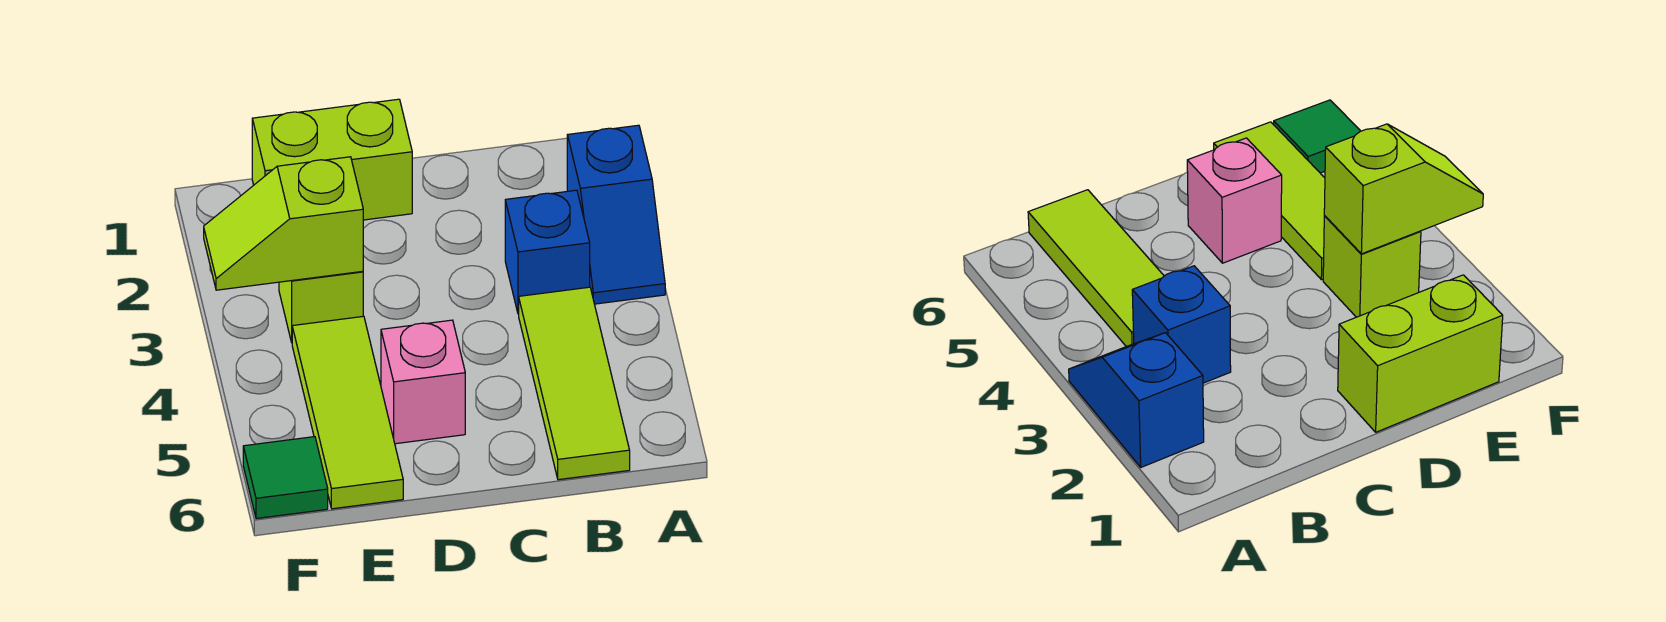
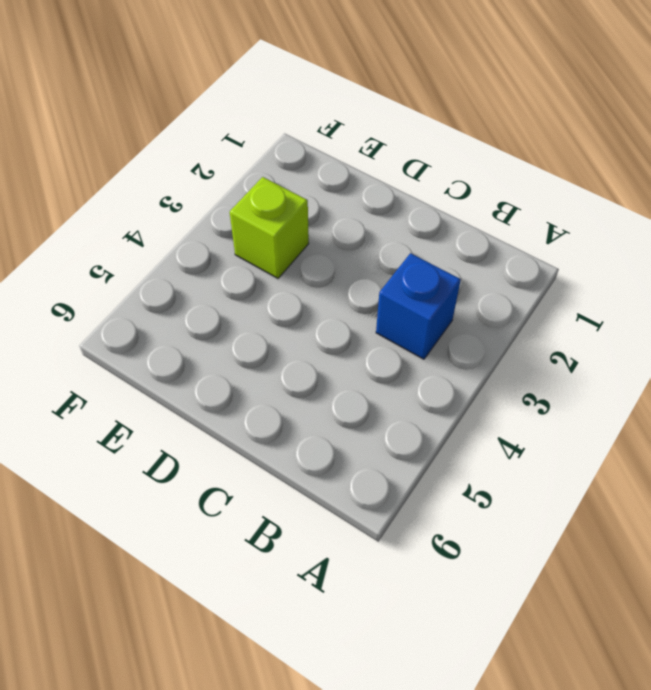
none -> blue slope A2:A3 level 1 top 2
none -> lime tile B4:B6 level 1

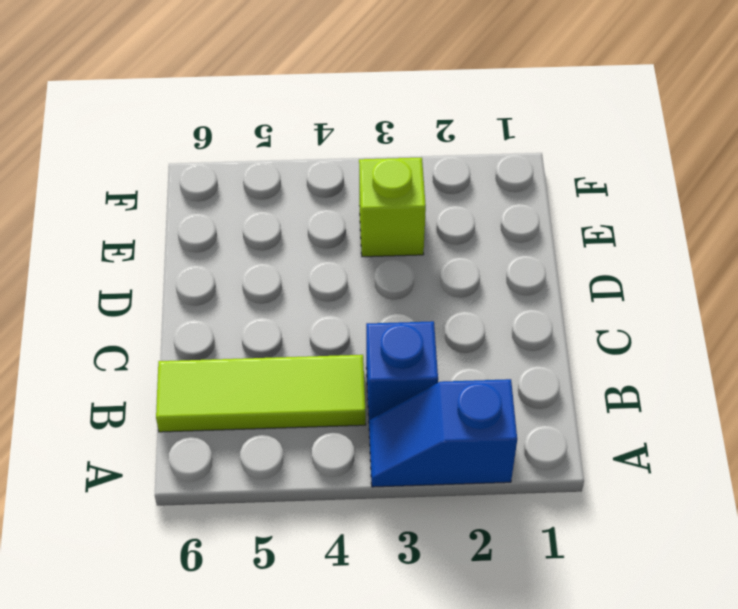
none -> lime brick D1:E1 level 1
none -> pink brick D5 level 1

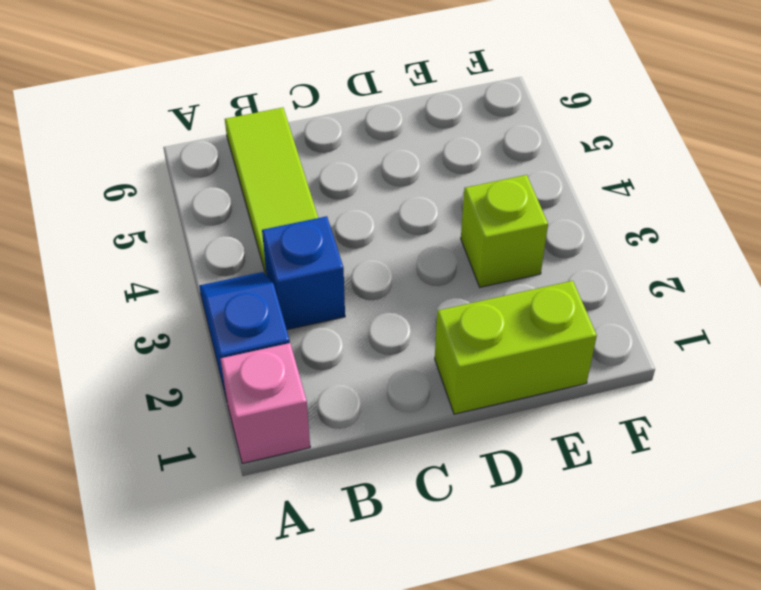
pink brick A1 level 1 -> pink brick D5 level 1
none -> lime tile E4:E6 level 1
none -> green tile F6 level 1

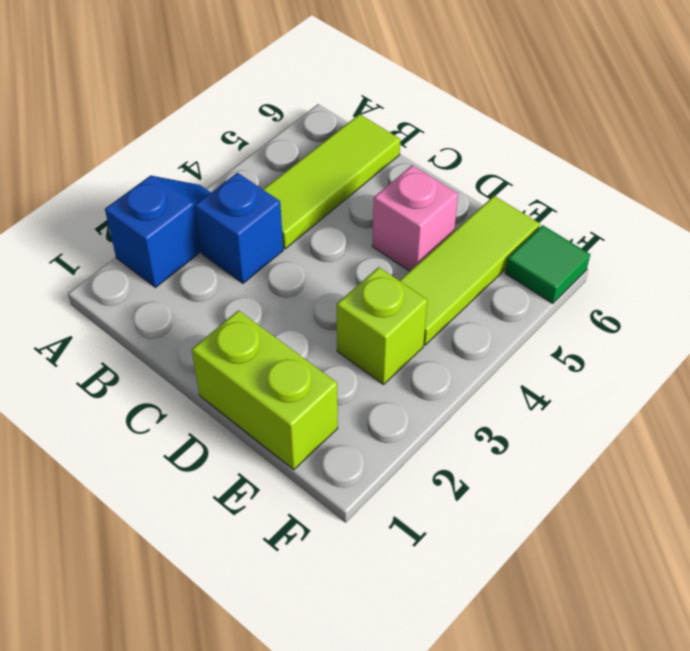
none -> lime slope E3:F3 level 2 top E

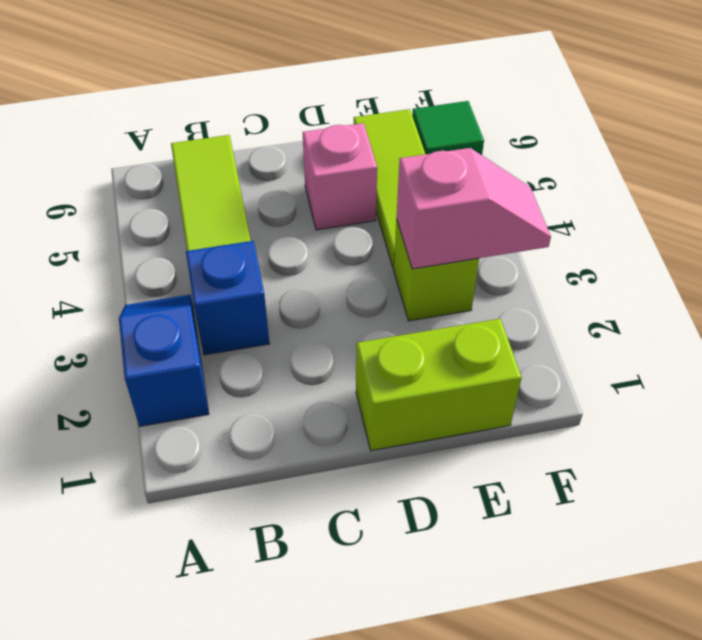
pink slope E3:F3 level 2 top E -> lime slope E3:F3 level 2 top E

